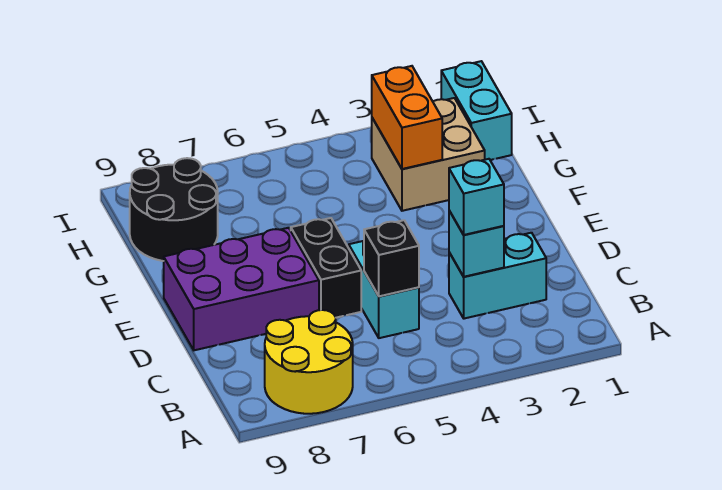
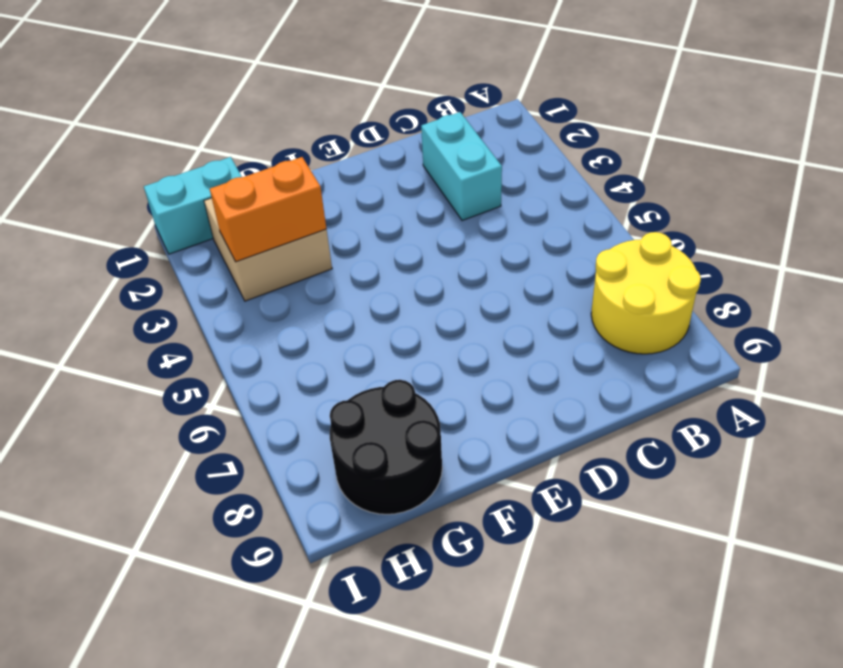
none -> cyan brick C5:D5 level 1
none -> black brick D6:E6 level 1
none -> purple brick D7:E9 level 1

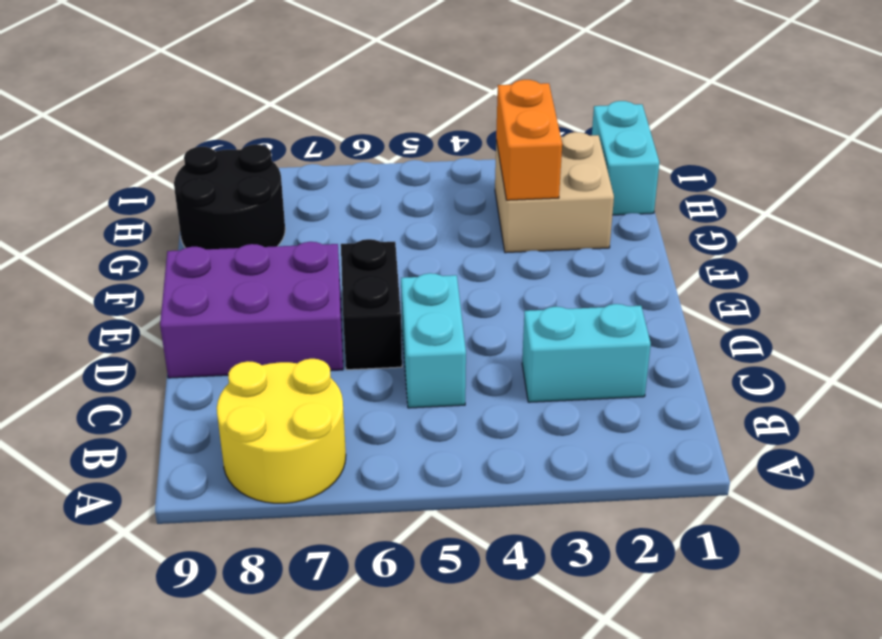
none -> cyan brick C3 level 2
none -> black brick C5 level 2
none -> cyan brick C3 level 3

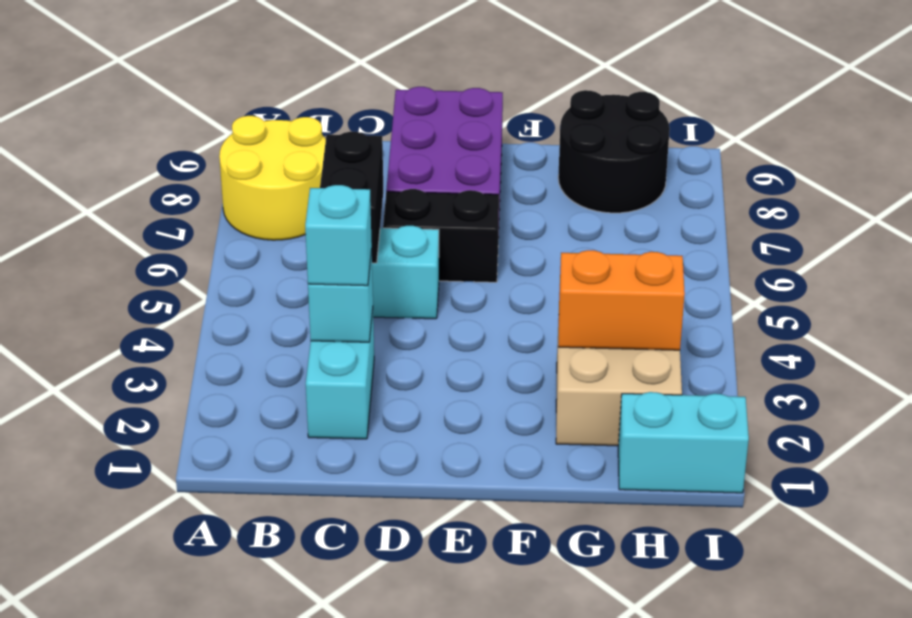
black brick C5:C6 level 2 -> black brick C5 level 2

